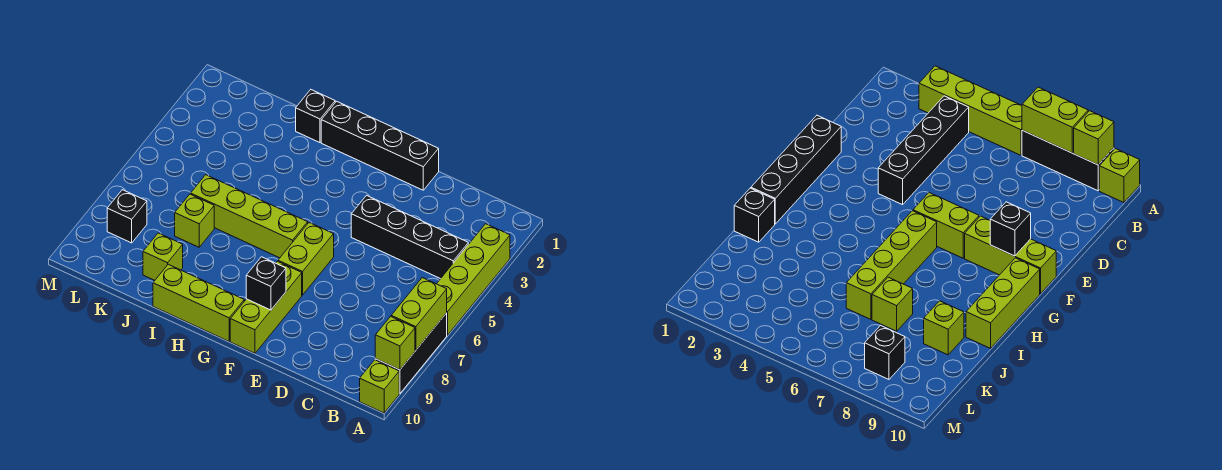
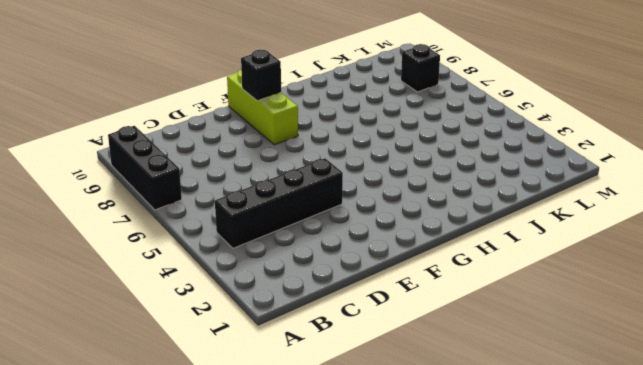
none -> lime brick A3:A6 level 1
none -> lime brick A10 level 1
none -> black brick E1:H1 level 1

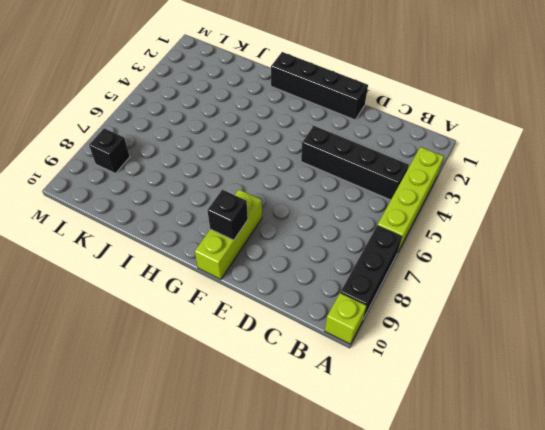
none -> lime brick F6:F7 level 1
none -> lime brick G6:J6 level 1
none -> lime brick G10:I10 level 1

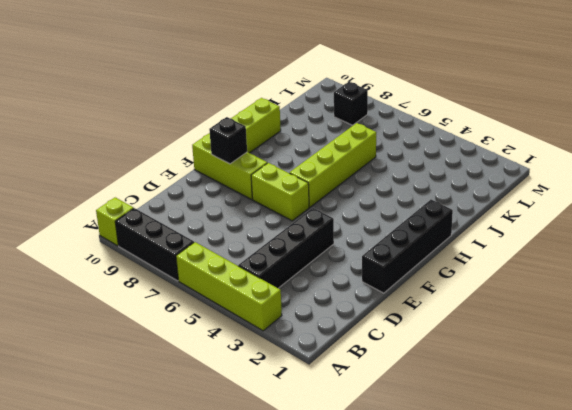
none -> black brick I1 level 1
none -> lime brick J7 level 1
none -> lime brick J9 level 1

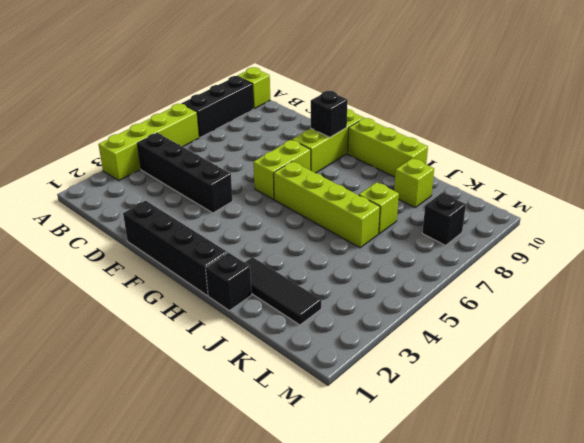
black tile I2:K2 level 1 -> none
none -> lime brick A7:A8 level 2
none -> lime brick A9 level 2

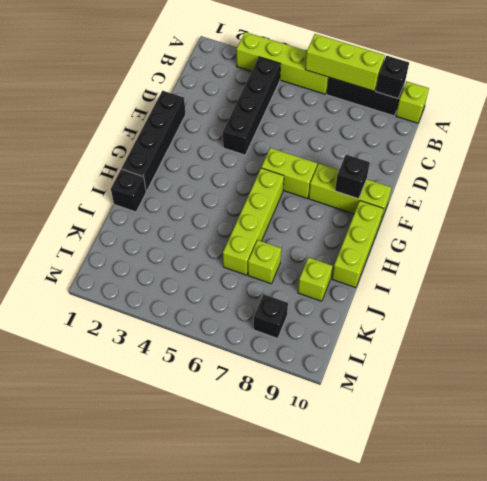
lime brick A6:A8 level 2 -> lime brick A7:A8 level 2
black brick A9 level 2 -> lime brick A9 level 2

